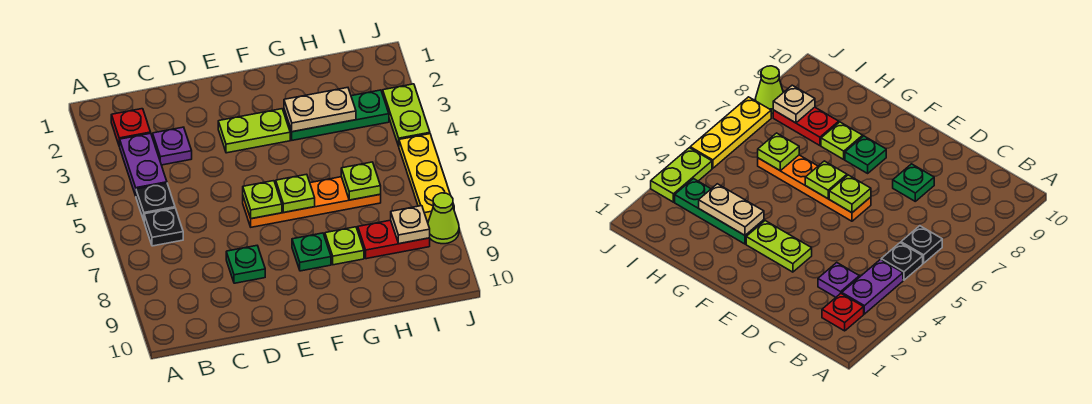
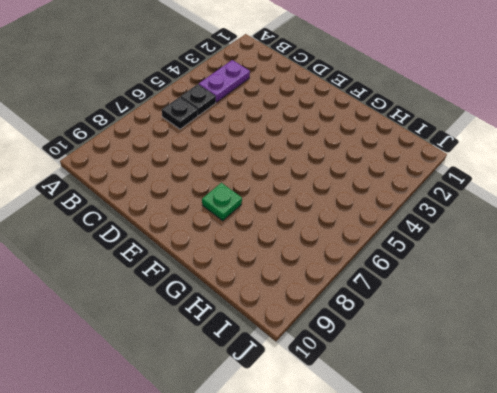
none -> red plate B2 level 1
none -> purple plate C3 level 1
none -> green plate D8 level 1

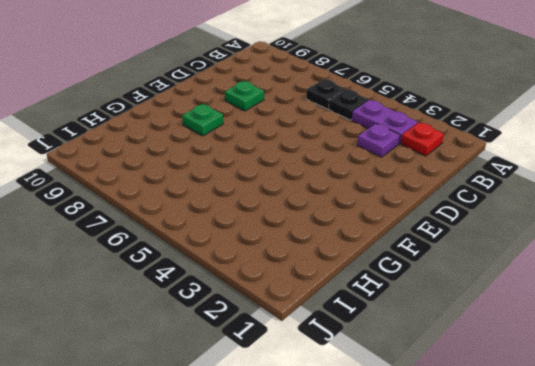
none -> lime plate E3:F3 level 1
none -> orange plate E6:H6 level 1
none -> green plate G3:I3 level 1

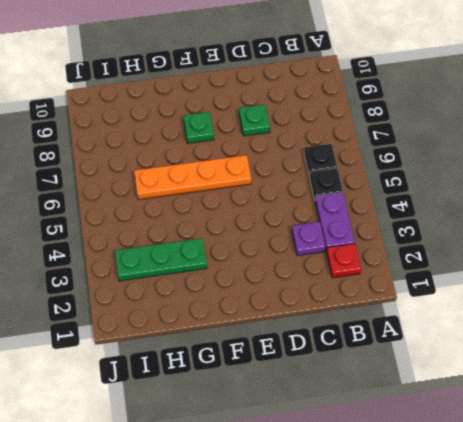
none -> lime plate E3:F3 level 1
none -> lime plate G8 level 1
none -> red plate H8:I8 level 1

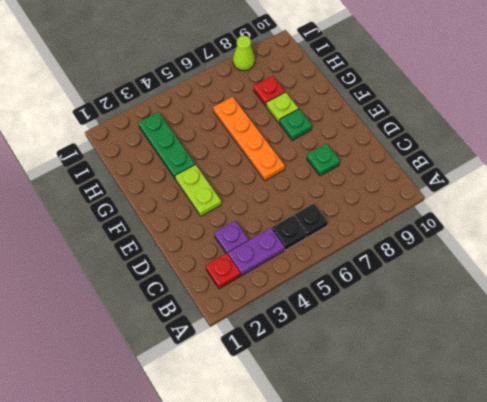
red plate H8 level 1 -> red plate H8:I8 level 1
none -> lime plate J3:J4 level 1
none -> yellow plate J5:J7 level 1
none -> lime plate E6 level 2

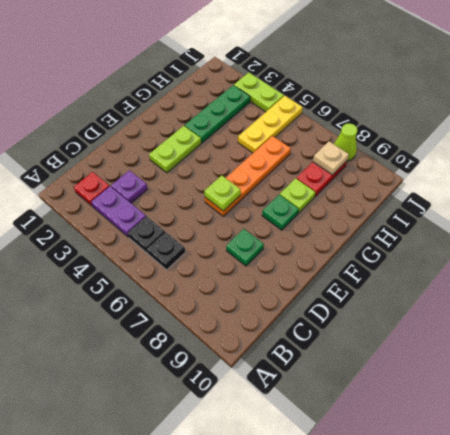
yellow plate H5:J5 level 1 -> yellow plate J5:J7 level 1
none -> lime plate F6 level 2
none -> tan plate G3:H3 level 2
none -> lime plate H6 level 2

